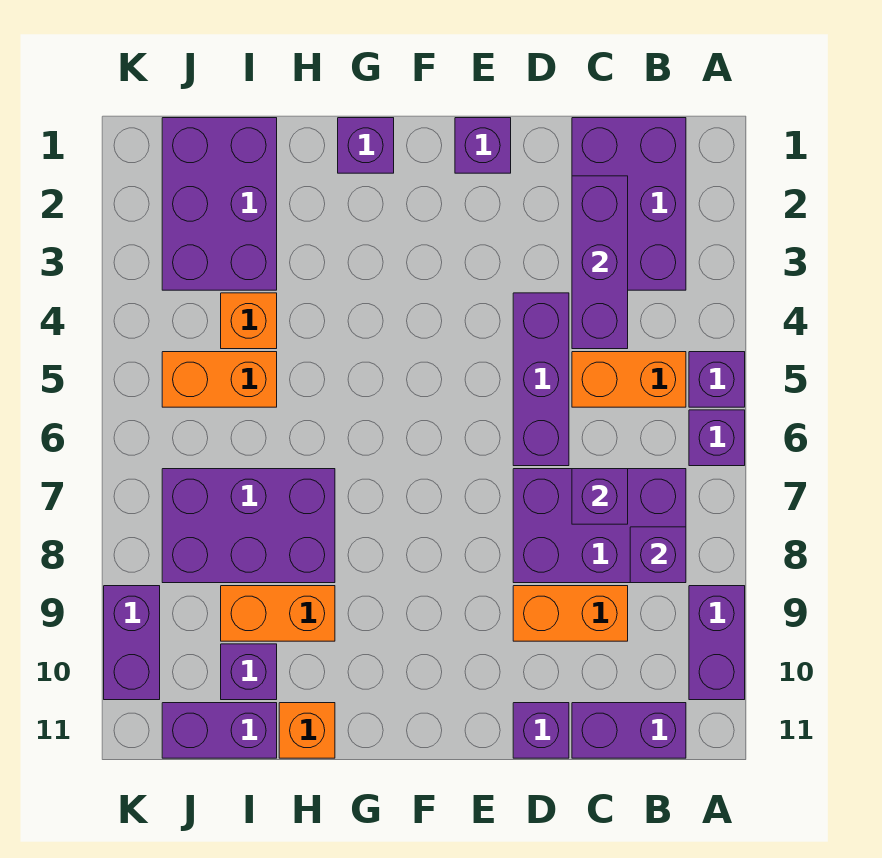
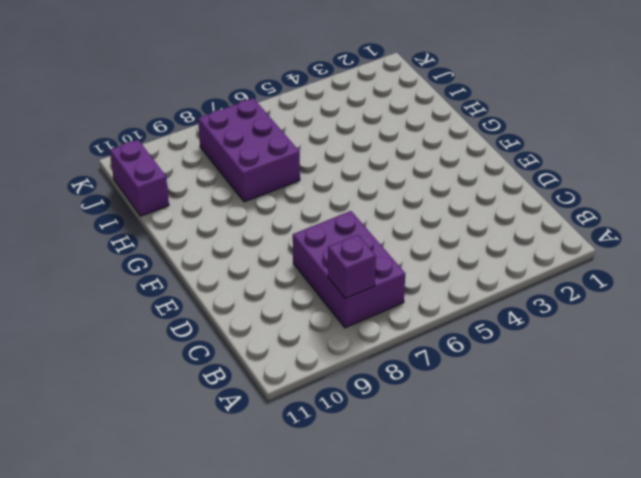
none -> purple brick A5 level 1
none -> purple brick A6 level 1
none -> purple brick A9:A10 level 1

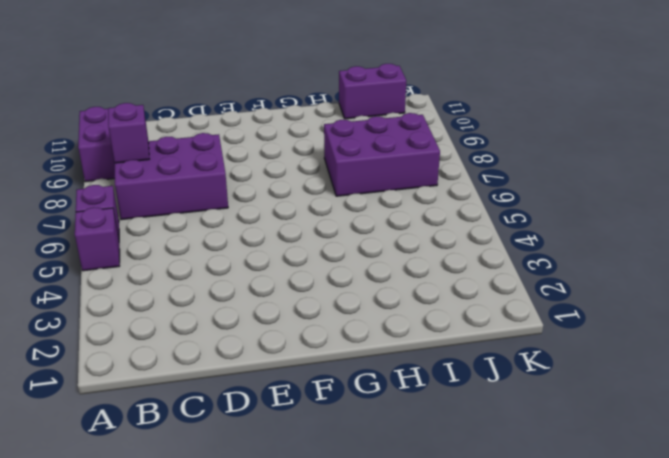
none -> purple brick B1:C3 level 1
none -> orange brick B5:C5 level 1
none -> purple brick B11:C11 level 1

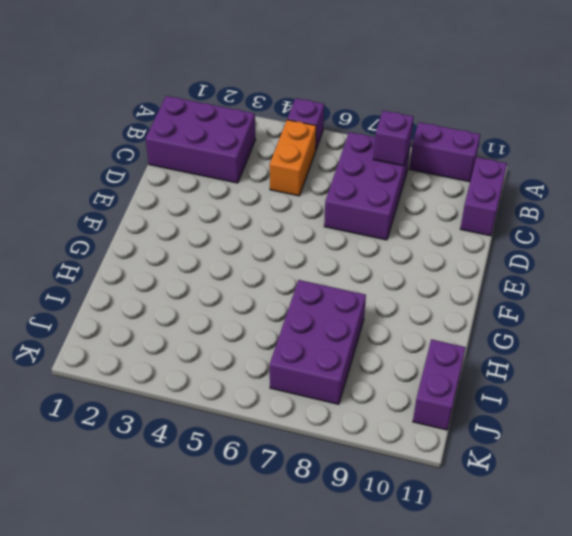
none -> purple brick A6 level 1
none -> orange brick C9:D9 level 1
none -> purple brick D4:D6 level 1

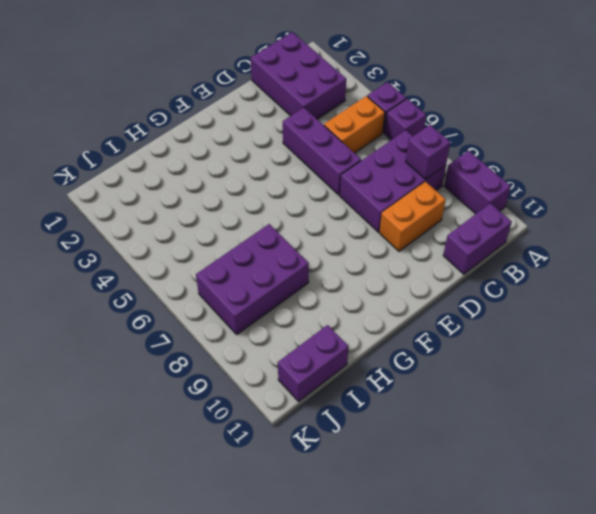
none -> purple brick D11 level 1
none -> purple brick E1 level 1
none -> purple brick G1 level 1

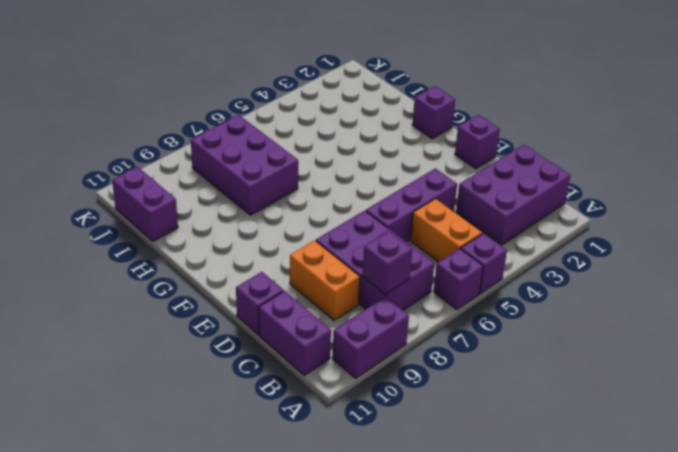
none -> orange brick H9:I9 level 1
none -> orange brick H11 level 1
none -> purple brick I1:J3 level 1

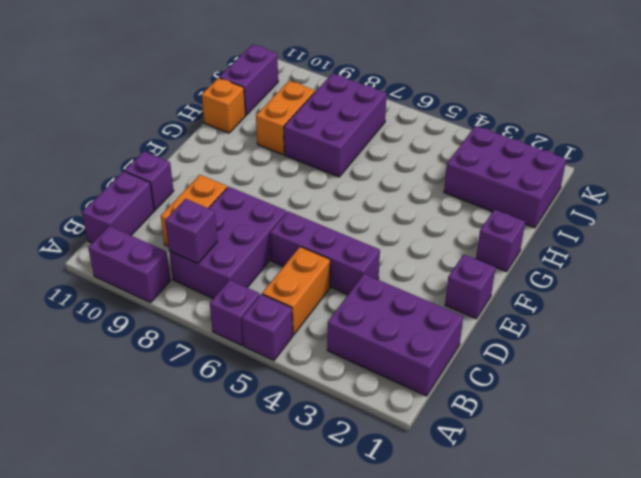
none -> orange brick I4 level 1
none -> orange brick I5:J5 level 1
none -> purple brick I10 level 1

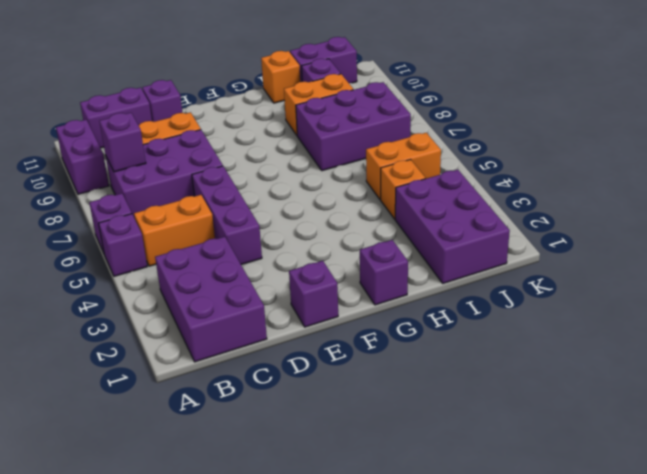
none -> purple brick K9:K10 level 1
none -> purple brick C2:C4 level 2
none -> purple brick C7 level 2

